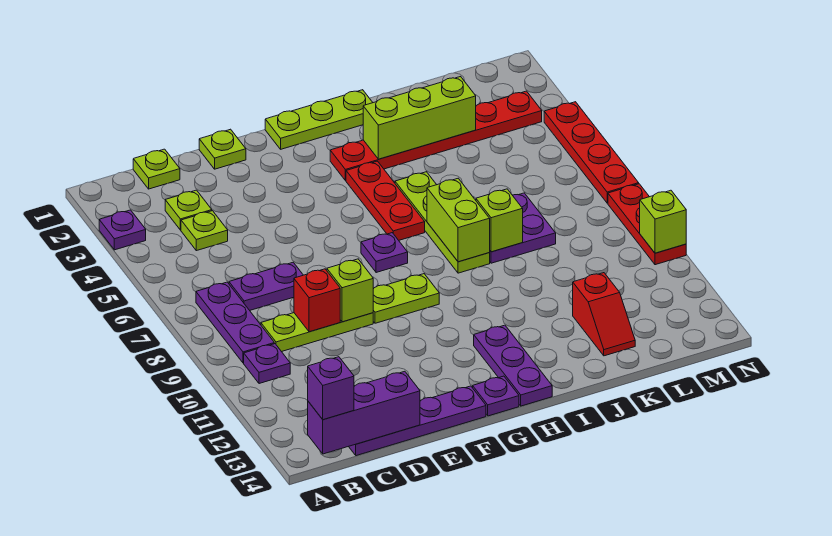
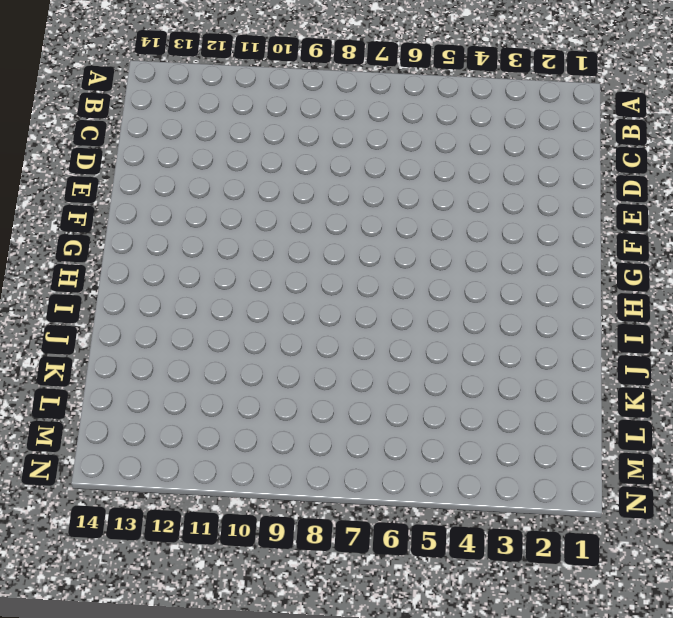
none -> purple plate A3 level 1
none -> purple plate B7:B9 level 1
none -> purple plate B10 level 1
none -> lime plate C1 level 1

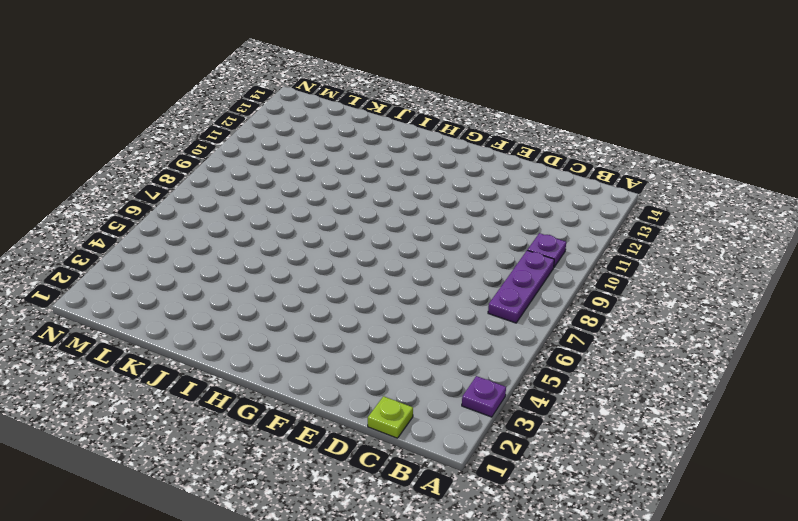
none -> lime plate C3 level 1
none -> lime plate C4 level 1
none -> purple plate C7:D7 level 1
none -> lime plate C9:E9 level 1

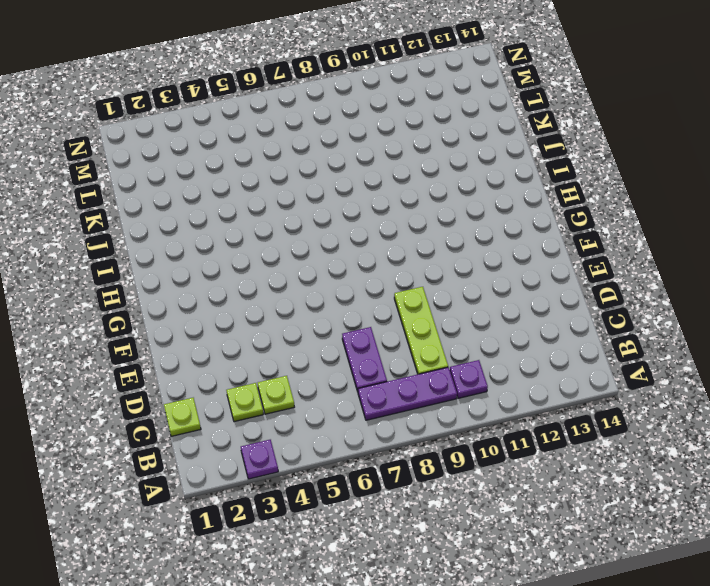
none -> purple plate C14:F14 level 1
none -> lime plate E1 level 1
none -> lime plate F9:G9 level 1
none -> lime plate G1:I1 level 1

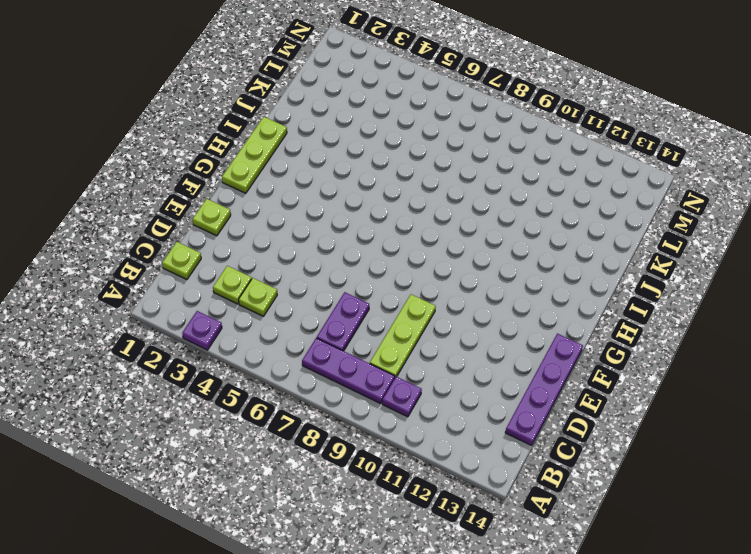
none -> lime plate F9:G9 level 1
none -> purple plate G7 level 1
none -> purple plate G14 level 1
none -> red plate H3:M3 level 1

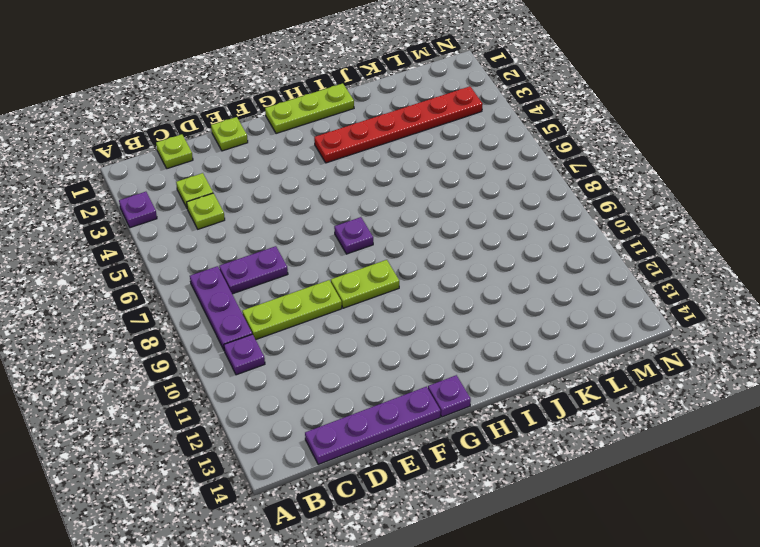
none -> red plate H4:H6 level 1
none -> purple plate H12:H14 level 1
none -> lime plate I5:I8 level 1
none -> purple plate J7:K8 level 1

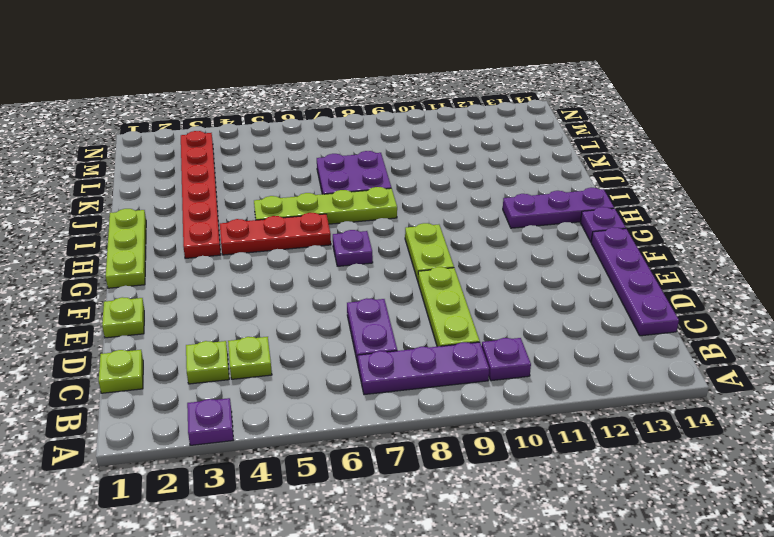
none -> red slope K12:K13 level 1 top 12
none -> red plate N4:N7 level 1
none -> red plate N8:N10 level 1
none -> purple brick B14:D14 level 2

